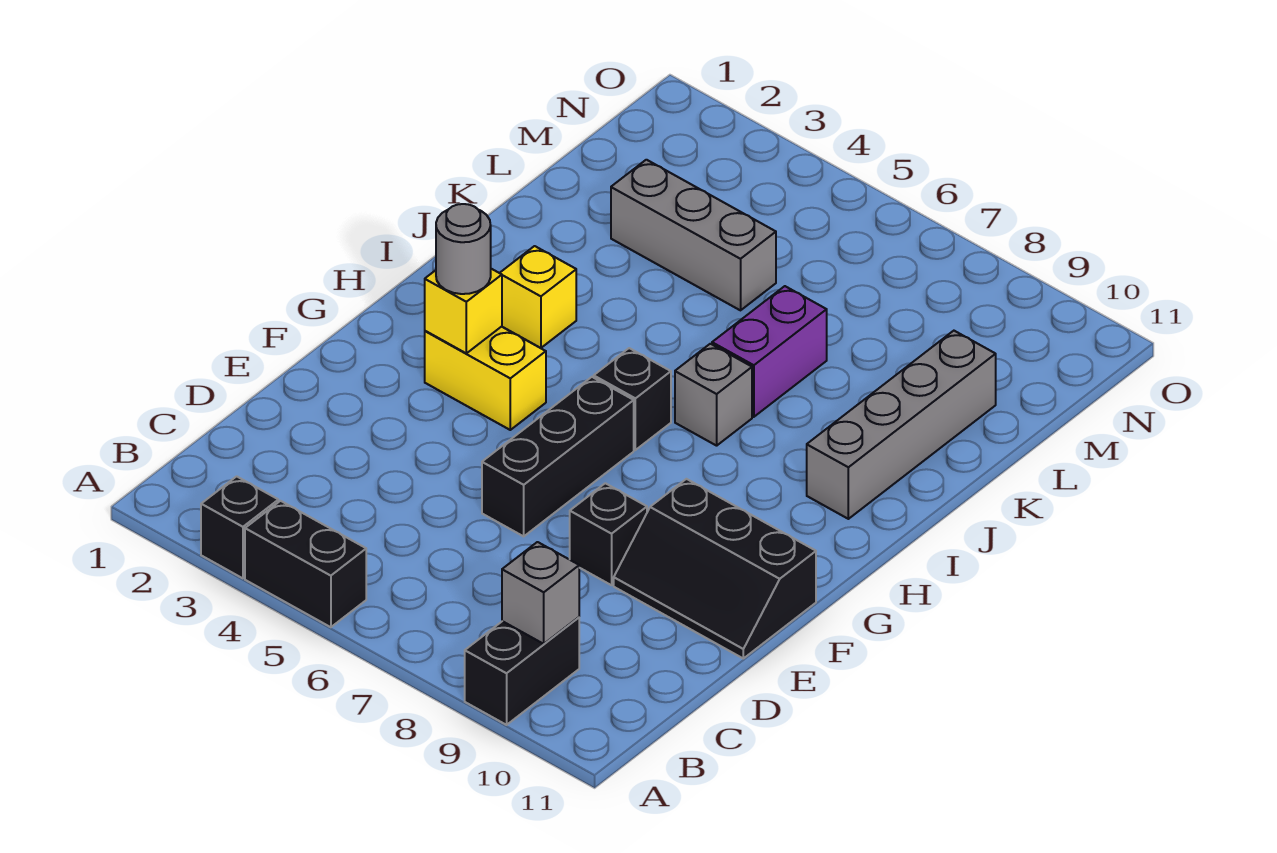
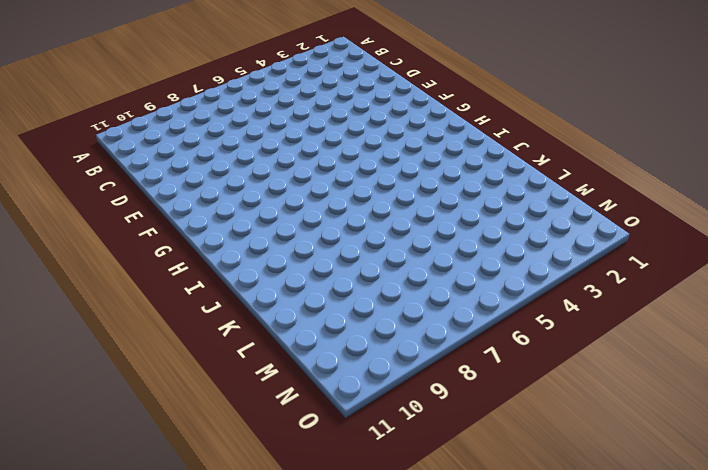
none -> black brick A3 level 1
none -> black brick A4:A5 level 1
none -> black brick A9:B9 level 1

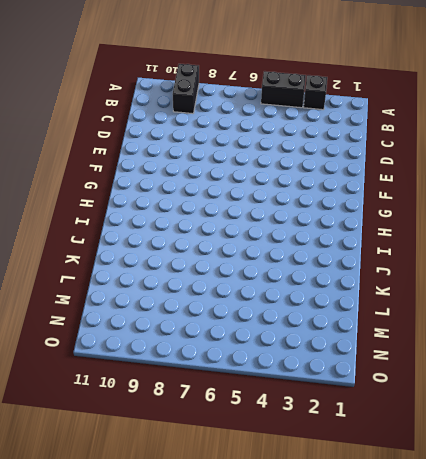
none -> black brick E6:G6 level 1
none -> black brick E8 level 1
none -> black slope E9:F11 level 1 top F

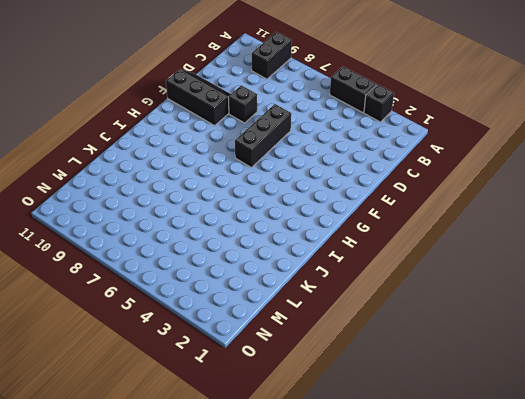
none -> yellow brick G3:G4 level 1
none -> black brick H6 level 1
none -> yellow brick I3 level 1

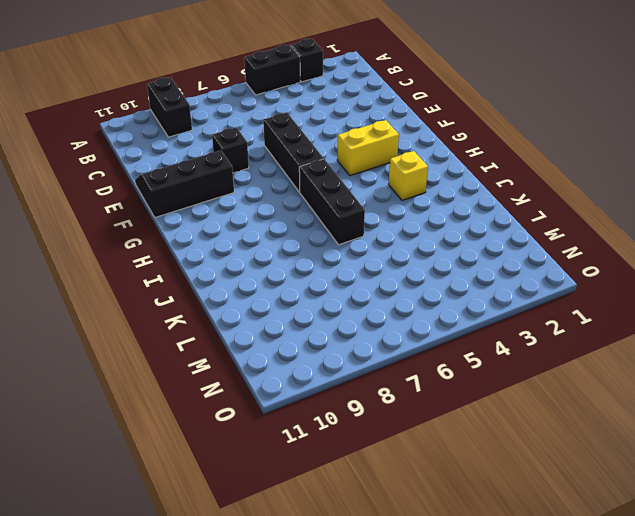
black brick H6:J6 level 1 -> black brick H6 level 1
none -> grey brick I7 level 1
none -> grey brick I10:L10 level 1
none -> purple brick J7:K7 level 1

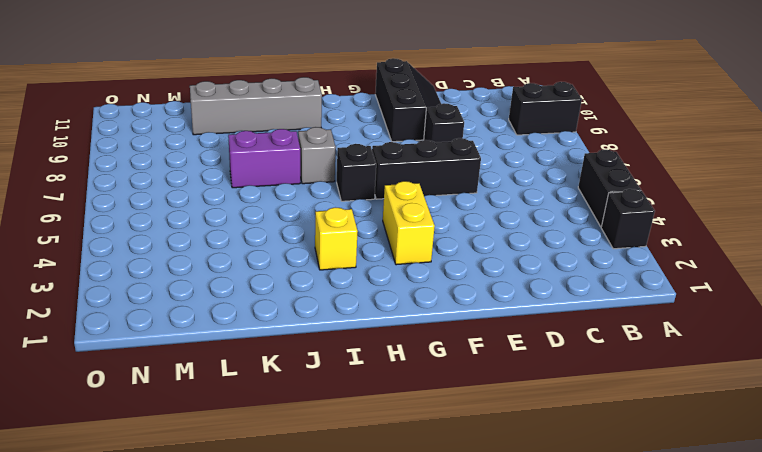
none -> grey brick L3:L5 level 1
none -> grey brick B9 level 2
none -> yellow brick G3 level 2

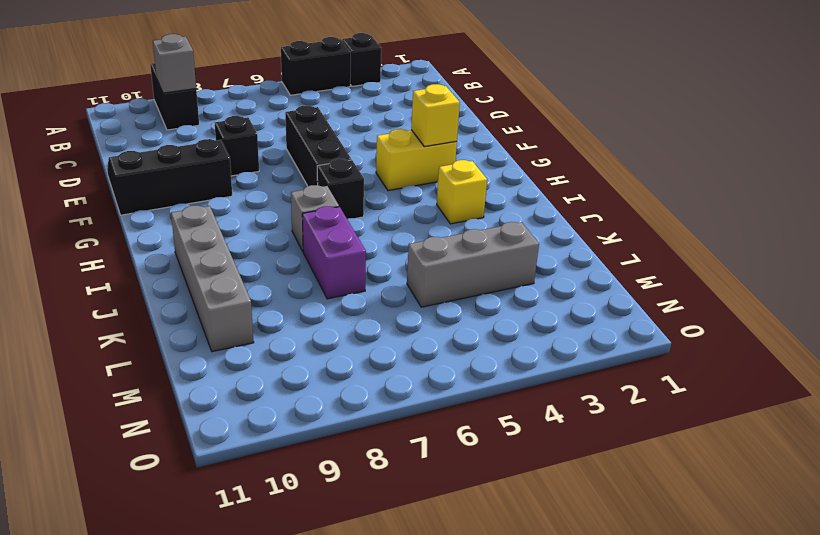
none -> grey round brick G3 level 3

